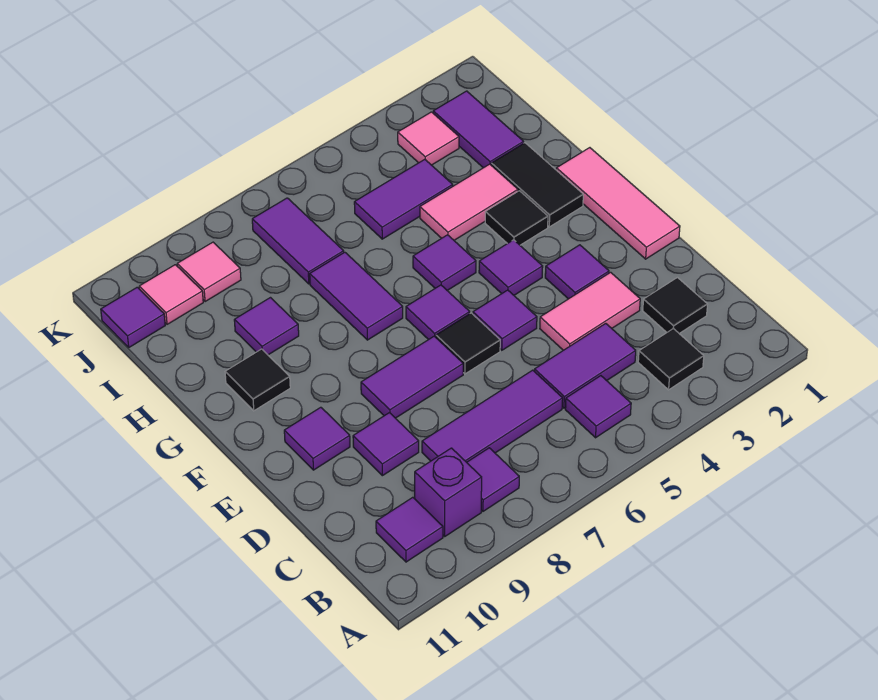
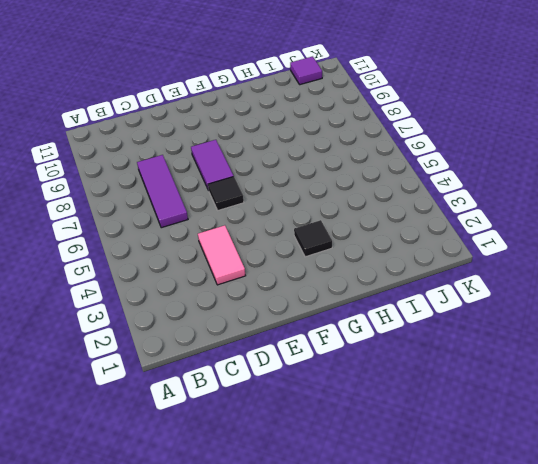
none -> black tile B3 level 1
none -> purple tile B5 level 1
none -> purple tile B8 level 1
none -> purple brick B9 level 1

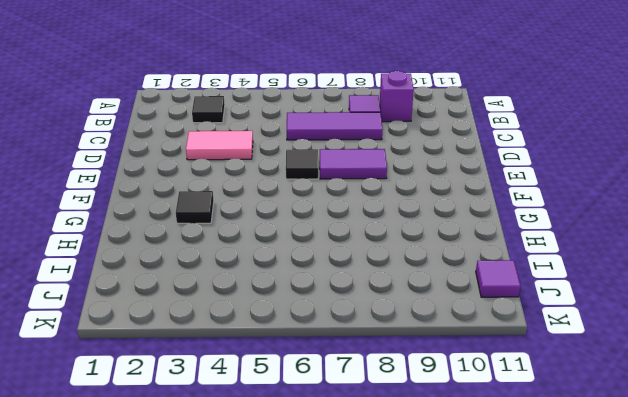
none -> purple tile B5 level 1
none -> purple tile B10 level 1
none -> black tile C2 level 1
none -> purple tile C4:C5 level 1

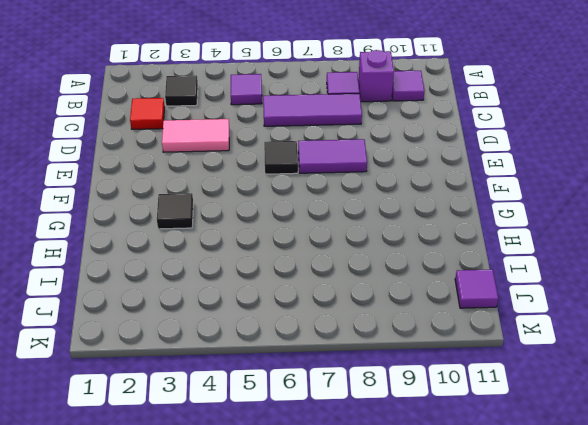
red tile C2 level 1 -> black tile C2 level 1
none -> purple tile C4:C5 level 1
none -> purple tile D9 level 1
none -> pink tile E1:G1 level 1
none -> purple tile E3 level 1

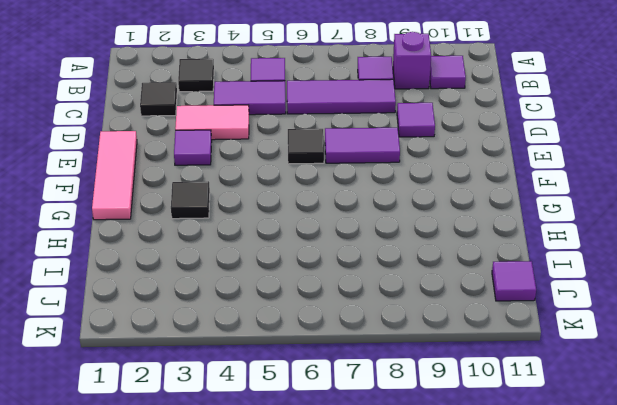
none -> purple tile E5 level 1
none -> purple tile E10 level 1
none -> purple tile F4 level 1
none -> purple tile F6 level 1

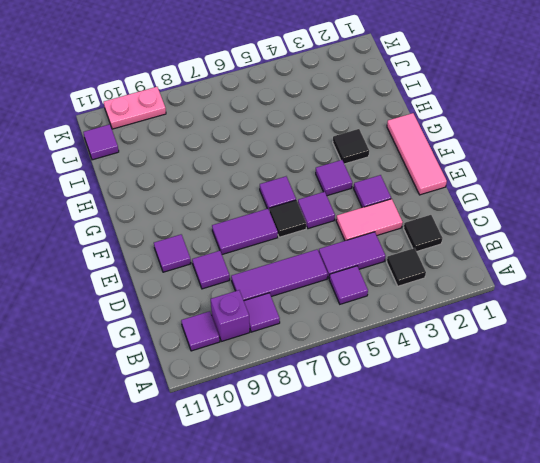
pink plate K9:K10 level 1 -> none
none -> black tile G2:H2 level 1
none -> purple tile G5 level 1
none -> purple tile G7:H7 level 1
none -> black tile G10 level 1

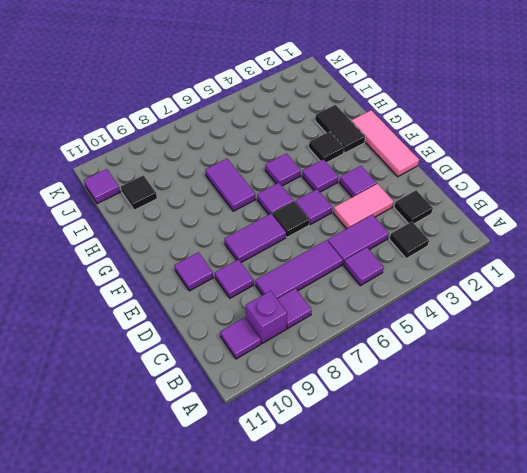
black tile I10 level 1 -> black tile G10 level 1
none -> pink tile H3:H4 level 1
none -> purple tile H9 level 1
none -> purple tile I2:J2 level 1
none -> purple tile I4:I5 level 1

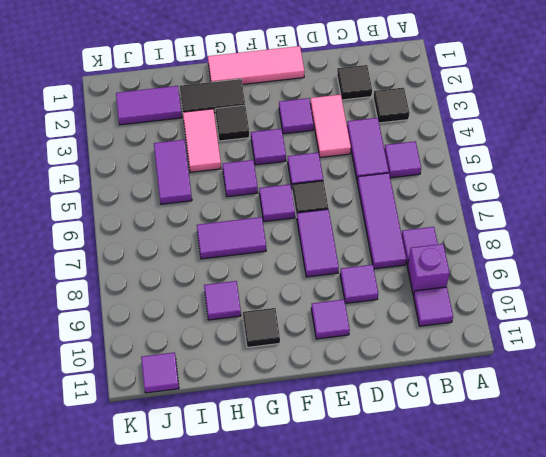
none -> purple tile I7:J7 level 1
none -> pink tile J3 level 1
none -> pink tile J9 level 1
none -> pink tile J10 level 1

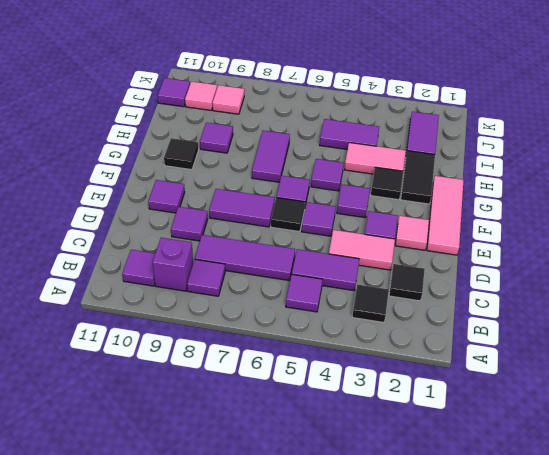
pink tile E2 level 1 -> pink tile J3 level 1
none -> purple tile I7:J7 level 1

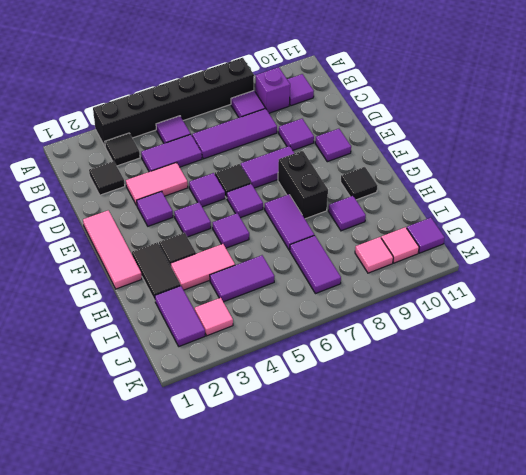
black brick A3:A8 level 1 -> none
black brick F8:G8 level 1 -> none

